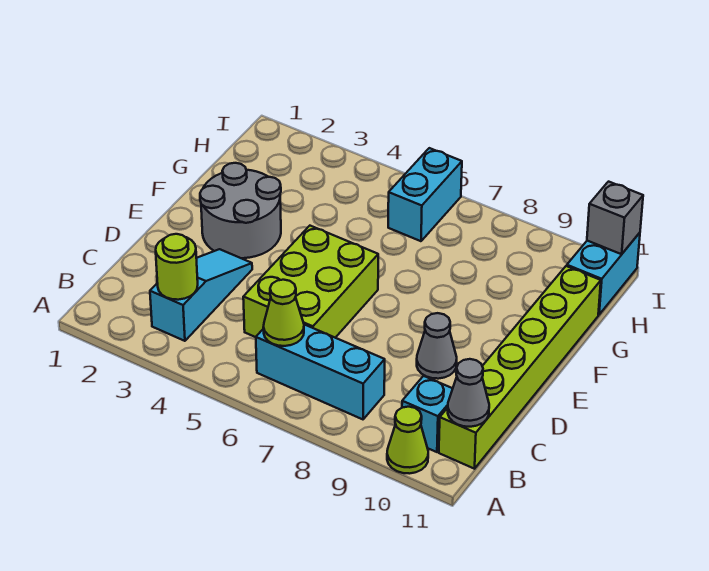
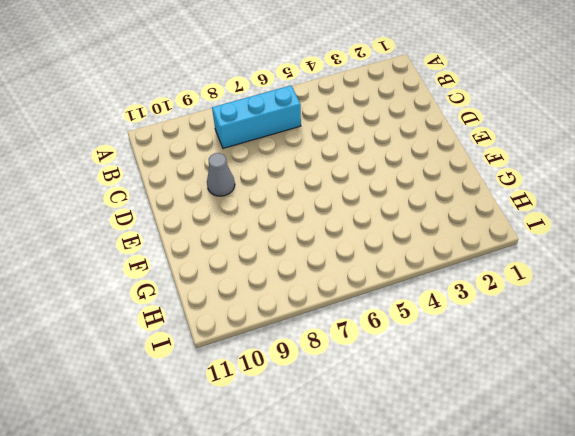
none -> lime cone A10 level 1
none -> cyan slope B3:D3 level 1 top B
none -> cyan brick B10 level 1

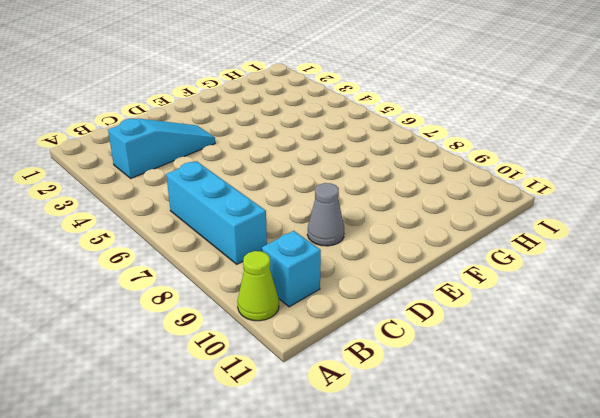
none -> lime brick B11:G11 level 1
none -> lime brick C5:E6 level 1
none -> grey round brick E2:F3 level 1

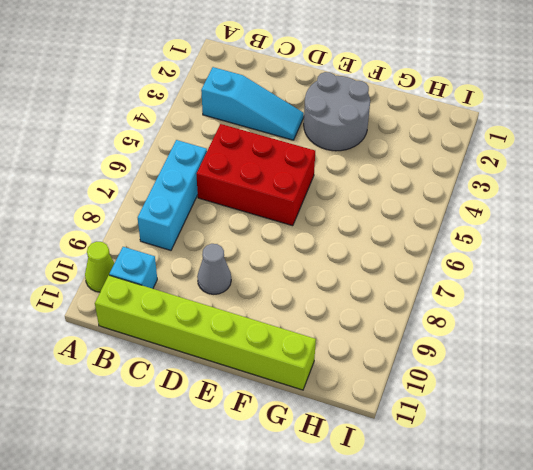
red brick C5:E6 level 1 -> lime brick C5:E6 level 1
none -> cyan brick H6:I6 level 1
none -> cyan brick H11:I11 level 1
none -> lime round brick B3 level 2

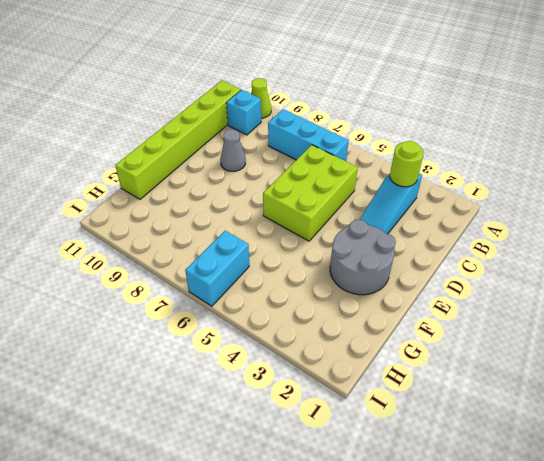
none -> cyan brick H11:I11 level 1
none -> lime cone B6 level 2
none -> grey cone B11 level 2

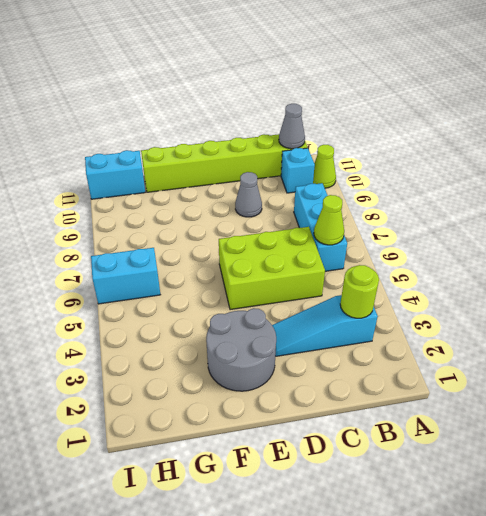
none -> grey brick I11 level 2

